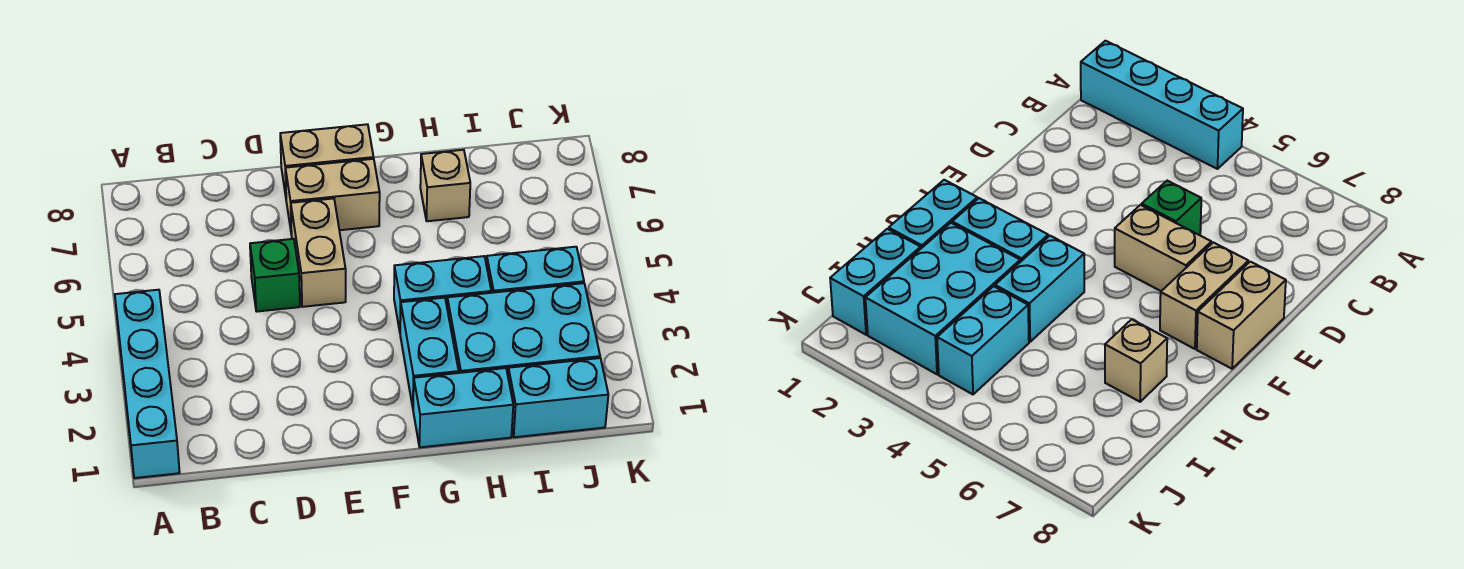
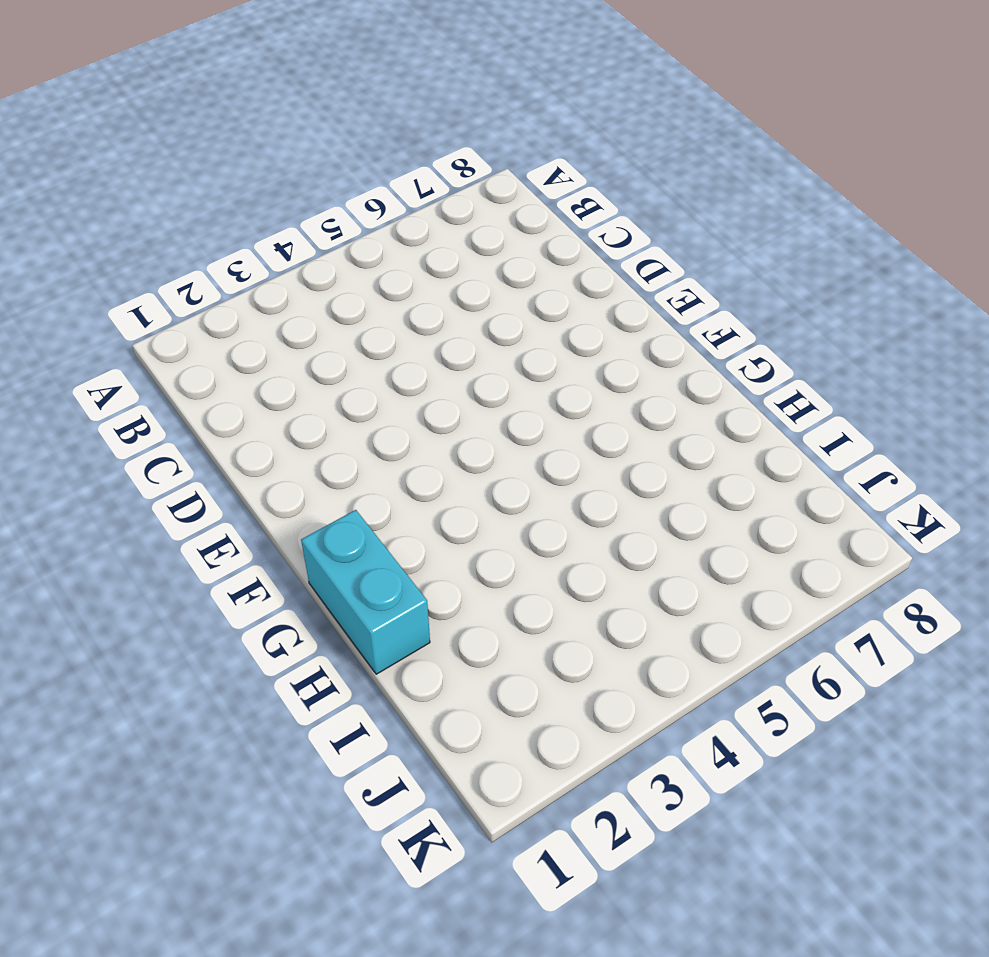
none -> cyan brick A1:A4 level 1
none -> green brick D5 level 1
none -> tan brick E5:E6 level 1

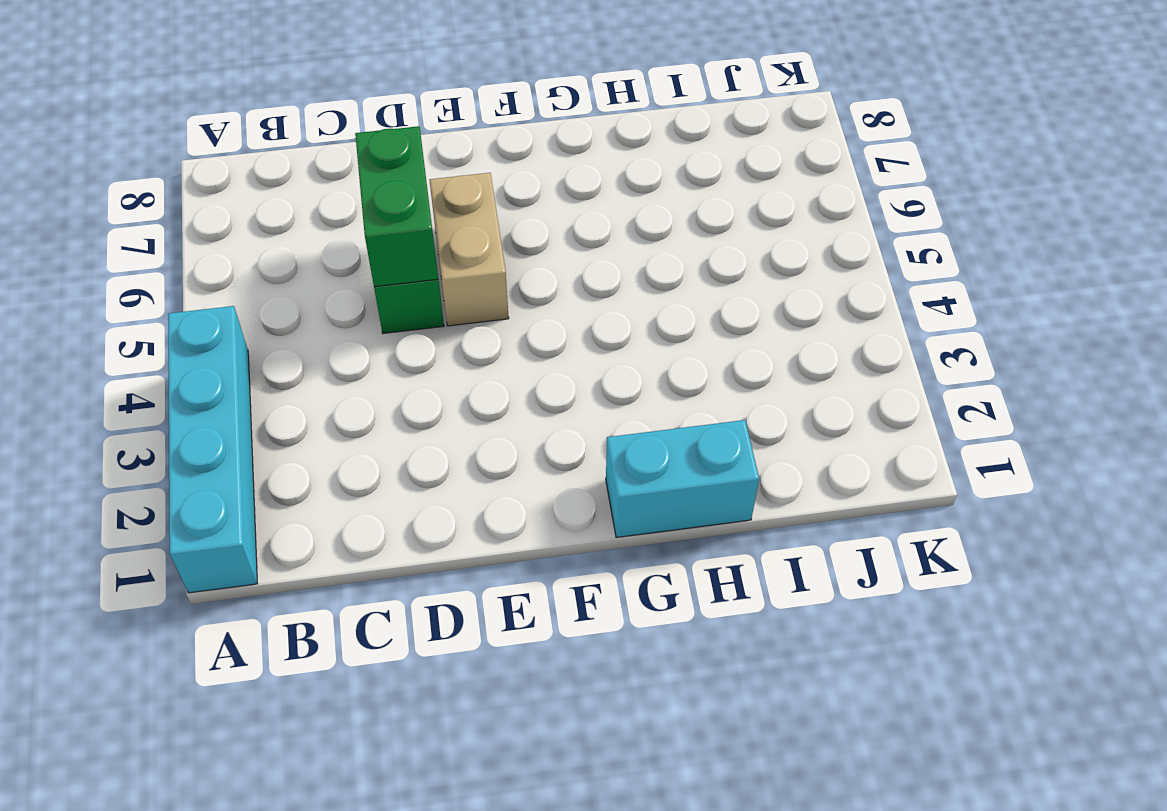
green brick D5:D6 level 2 -> none
none -> tan brick E7:F7 level 1
none -> tan brick E8:F8 level 1
none -> cyan brick G2:G3 level 1

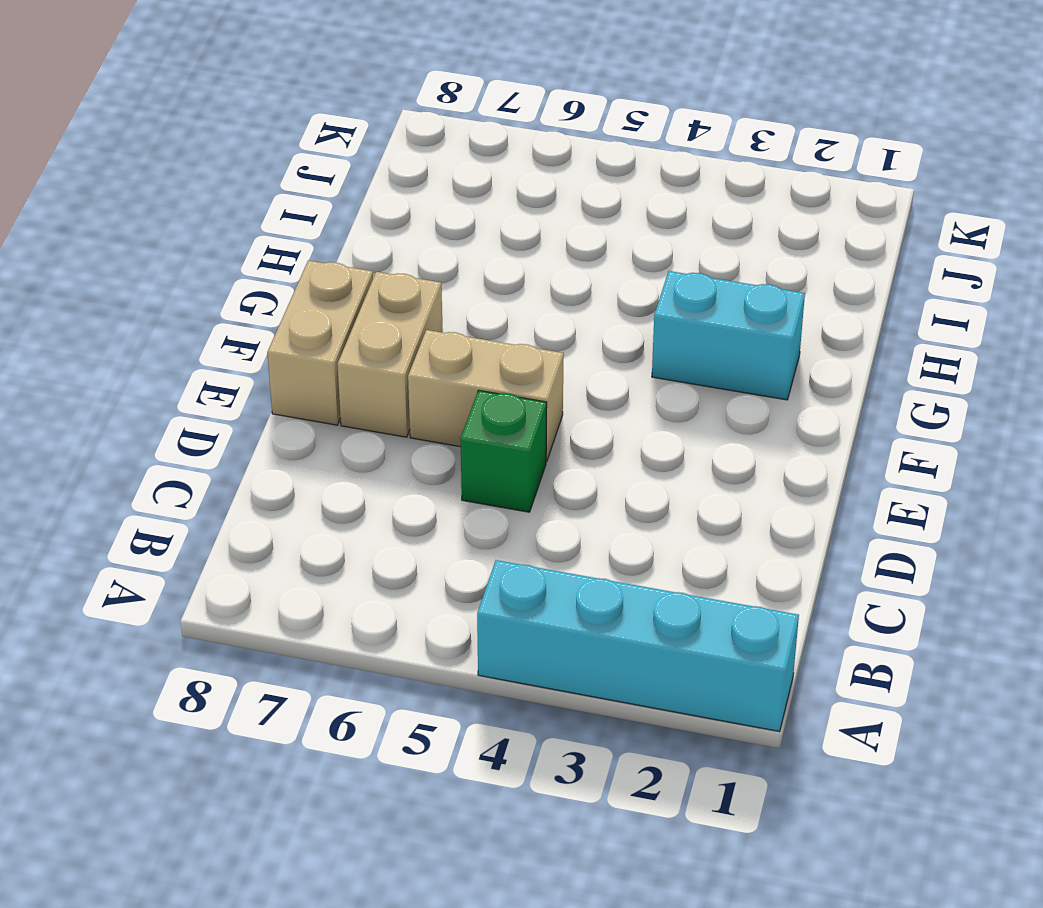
none -> cyan brick G1:H1 level 1
none -> cyan brick G4:H4 level 1
none -> cyan brick H2:J3 level 1

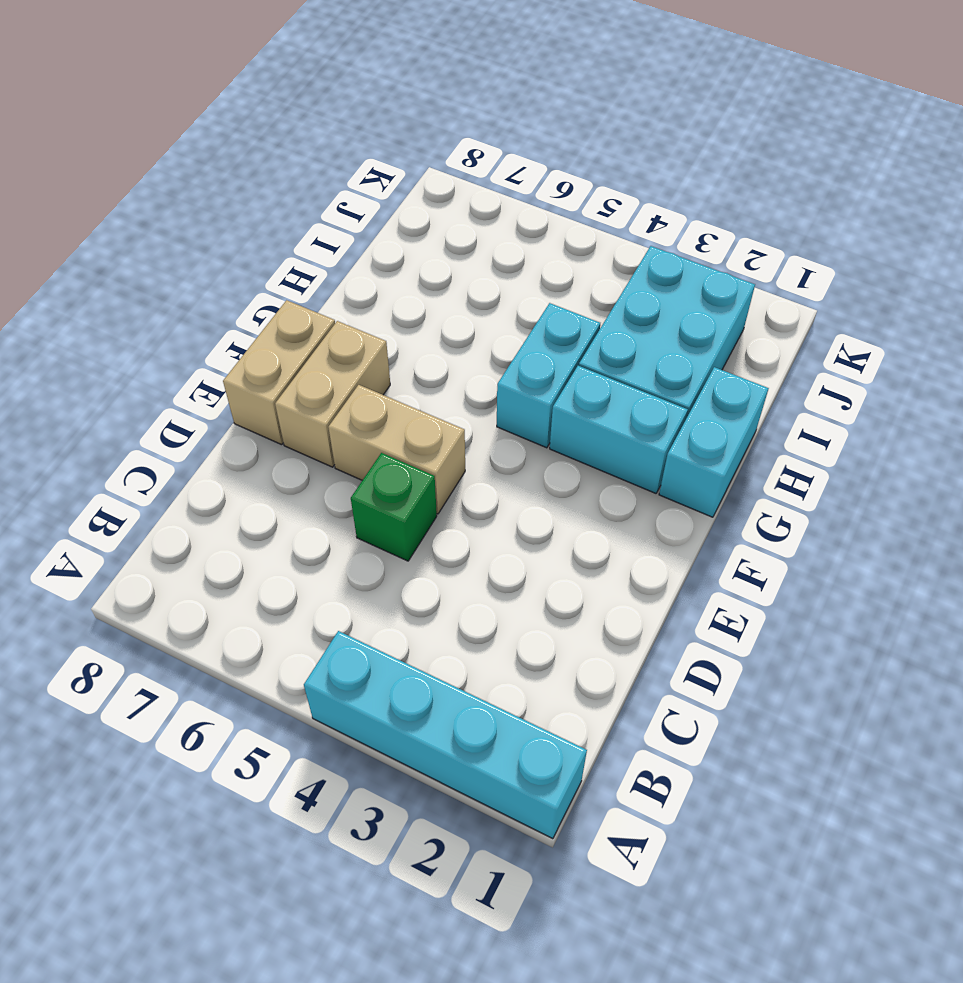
none -> tan brick H7 level 1
none -> cyan brick I1:J1 level 1
none -> cyan brick I4:J4 level 1

